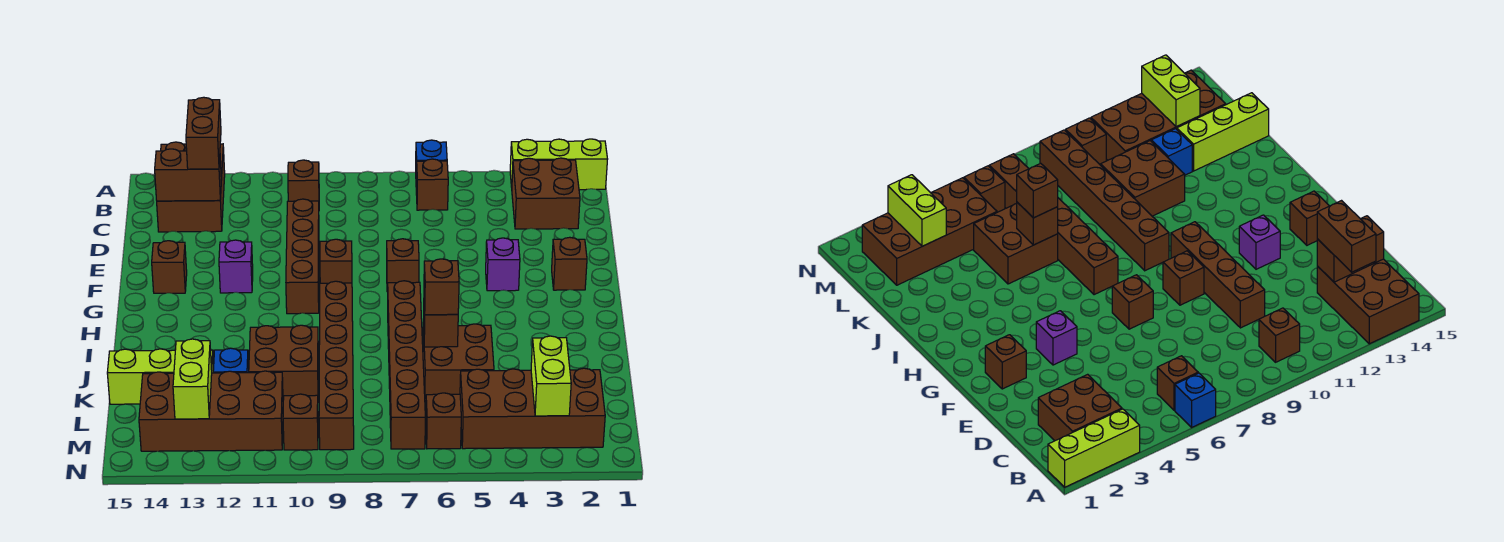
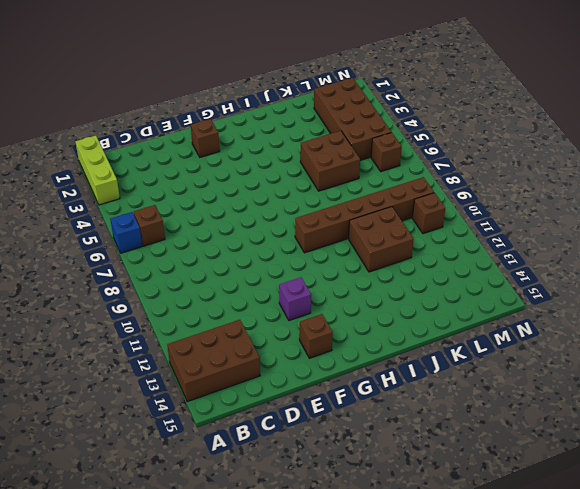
none -> brown brick B2:C3 level 1
none -> brown brick B10 level 1
none -> brown brick D10:G10 level 1

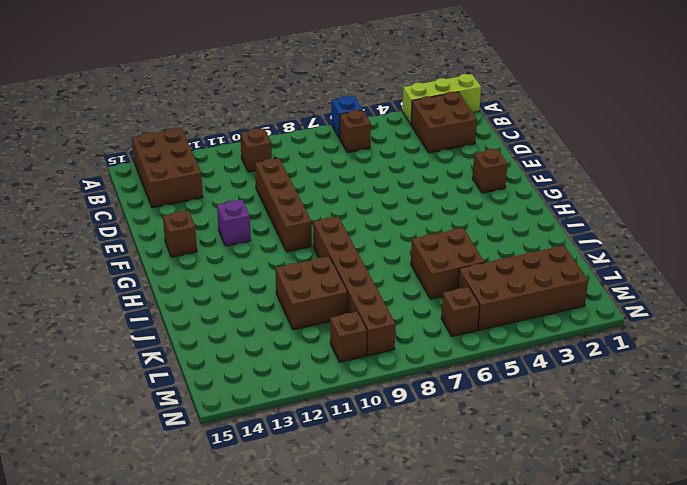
none -> purple brick F4 level 1
none -> brown brick F7 level 1
none -> brown brick F9 level 1

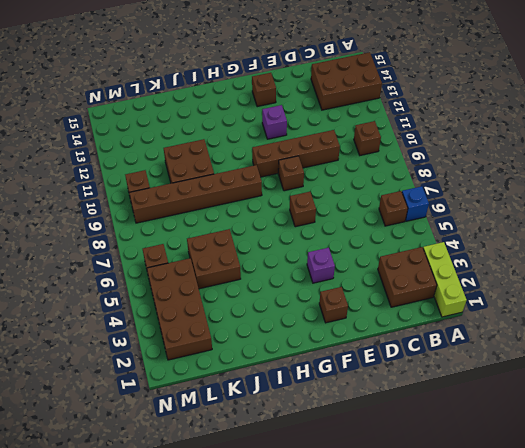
none -> brown brick H7:M7 level 1
none -> blue brick K12 level 1
none -> lime brick K13:K15 level 1

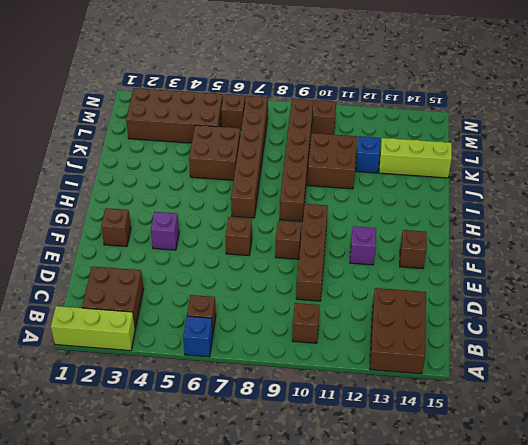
none -> brown brick L11:M14 level 1
none -> brown brick C13:C14 level 2
none -> brown brick J6 level 2

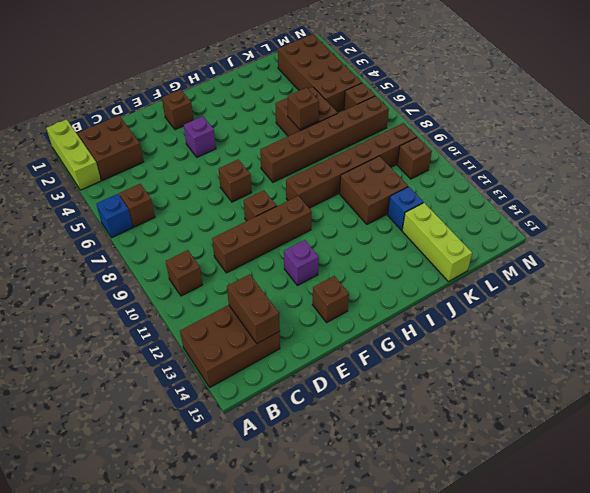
none -> brown brick L11:M14 level 1
none -> lime brick L3:M3 level 2
none -> lime brick L13:M13 level 2

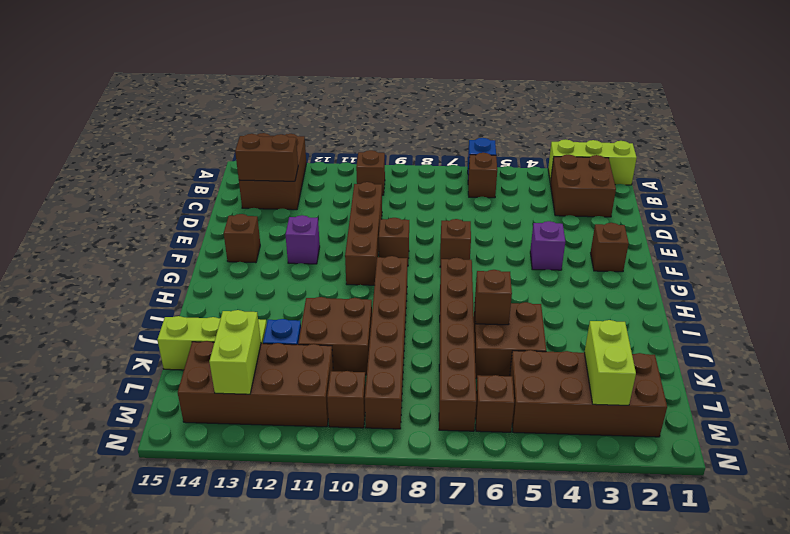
none -> brown brick B13:C13 level 3
none -> brown brick J6 level 3

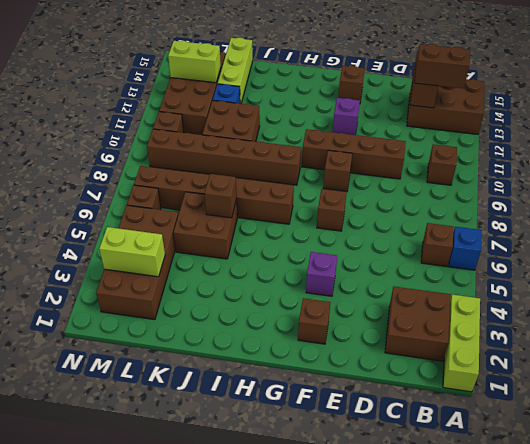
none -> brown brick J6 level 3

